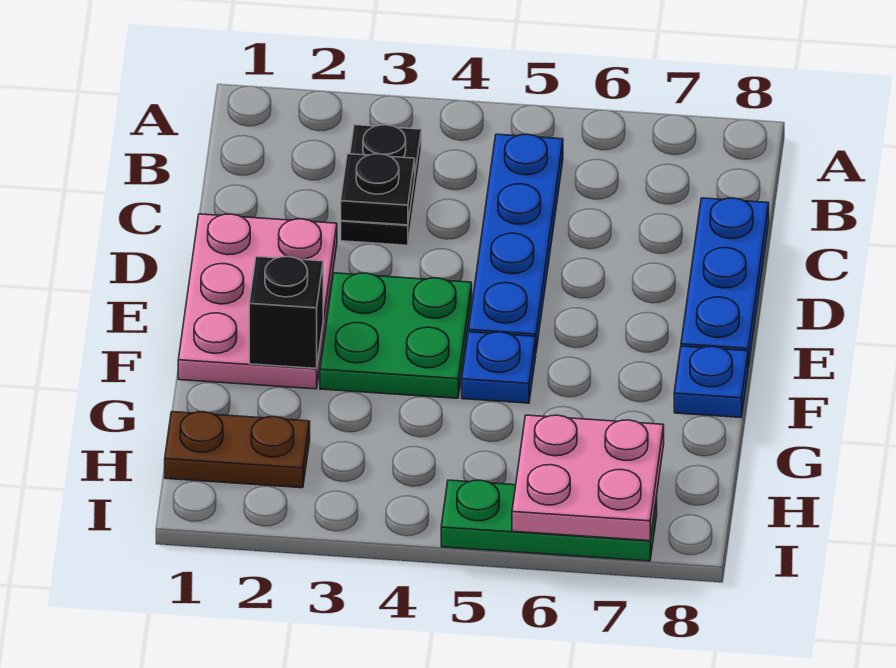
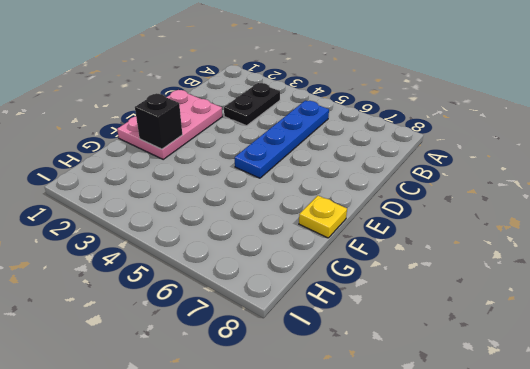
yellow plate F8 level 1 -> blue plate F8 level 1
none -> blue plate C8:E8 level 1
none -> green plate E3:F4 level 1
none -> blue plate F5 level 1

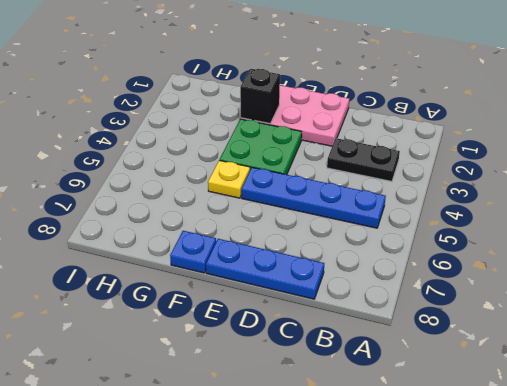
yellow plate F5 level 1 -> blue plate F5 level 1
none -> brown plate H1:H2 level 1
none -> green plate I5:I7 level 1
none -> black plate C3 level 2

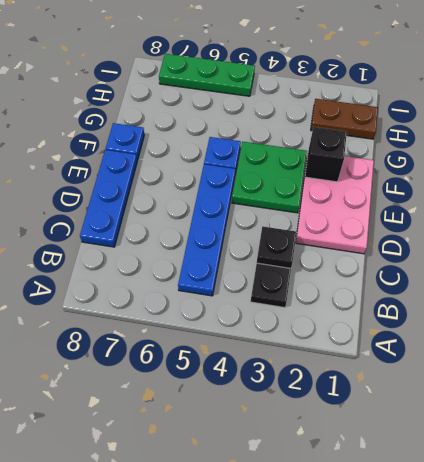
none -> pink plate H6:I7 level 2

